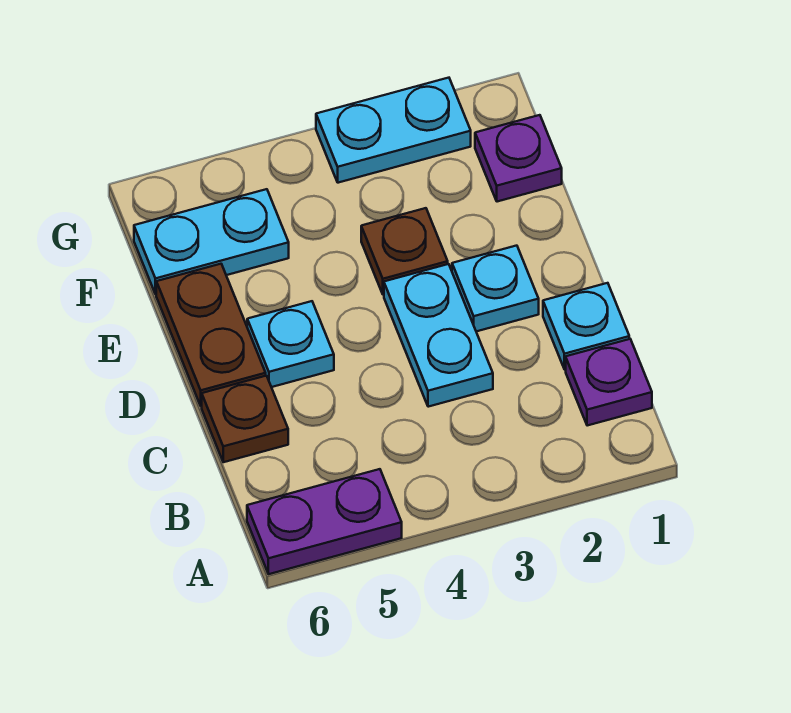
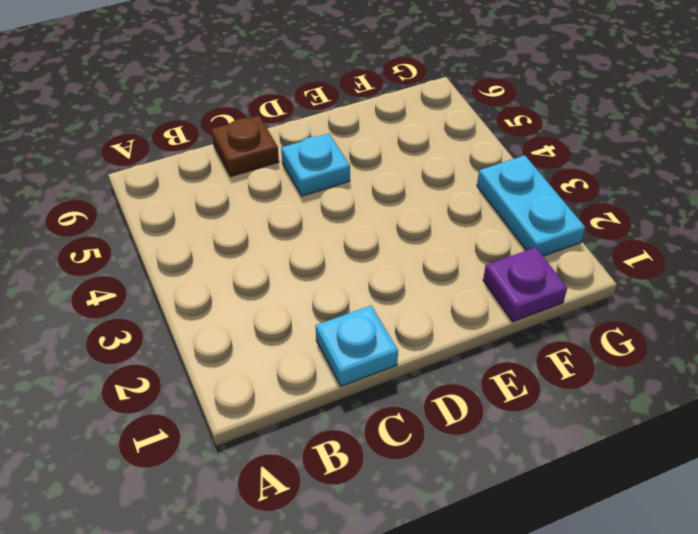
none -> purple plate A5:A6 level 1
none -> purple plate B1 level 1
none -> cyan plate C3:D3 level 1

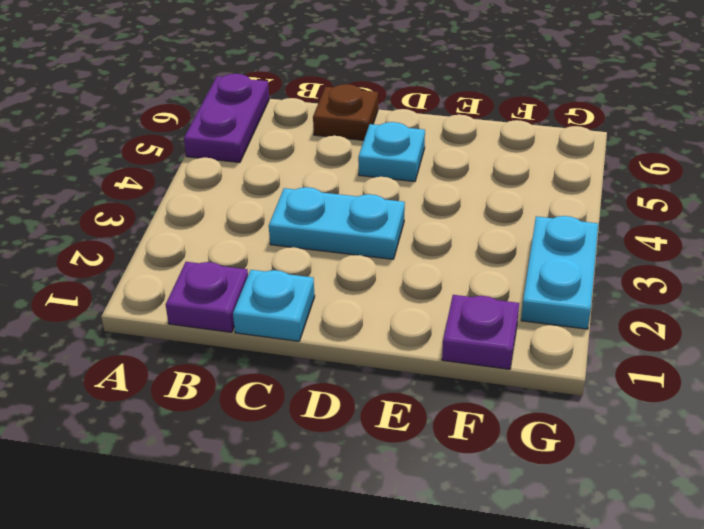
none -> cyan plate D2 level 1
none -> brown plate D6:E6 level 1
none -> brown plate E3 level 1

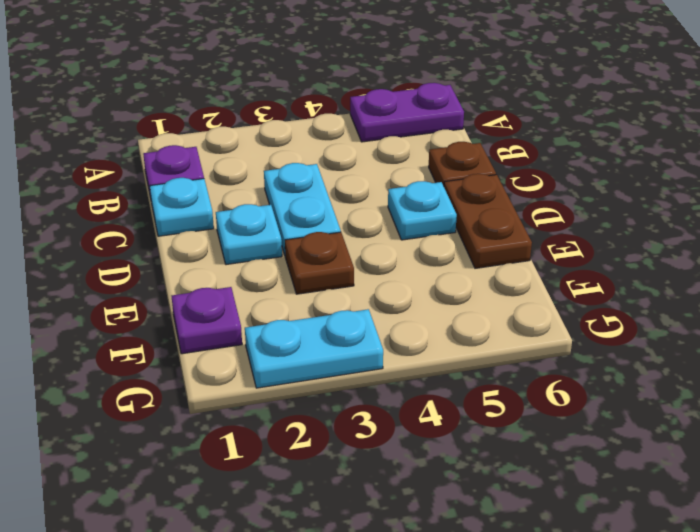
none -> cyan plate F5:F6 level 1

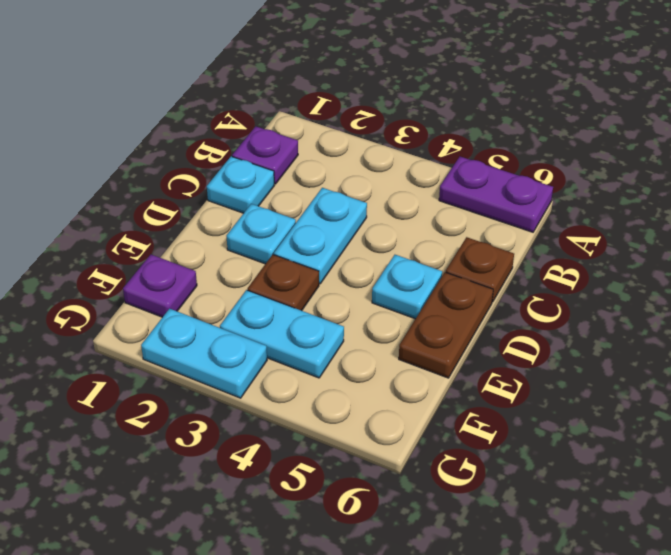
cyan plate F3:F4 level 1 -> cyan plate F5:F6 level 1

